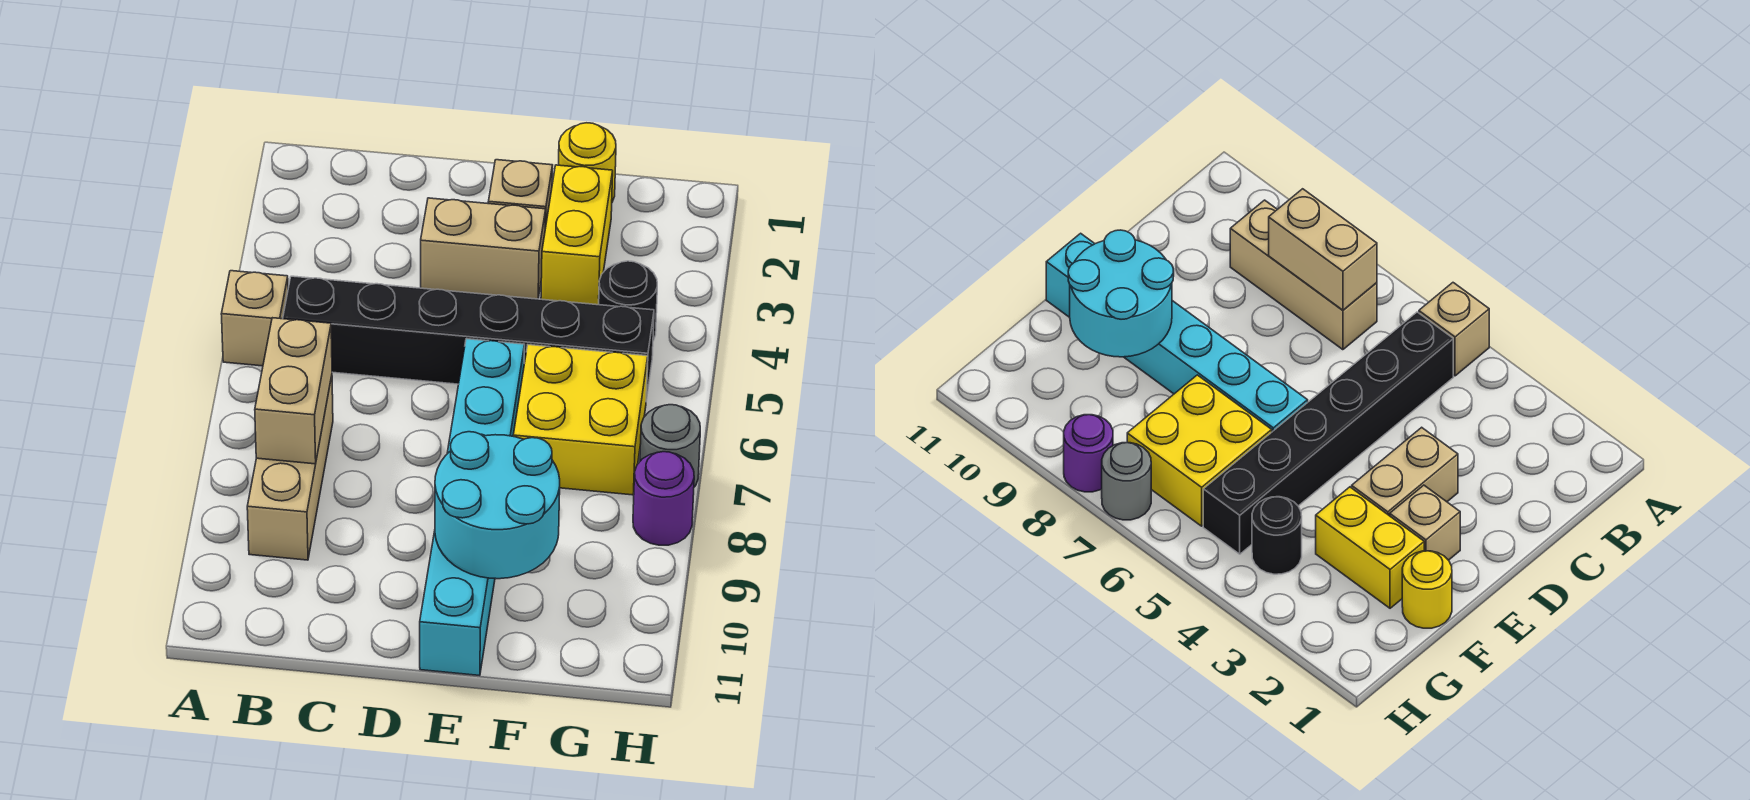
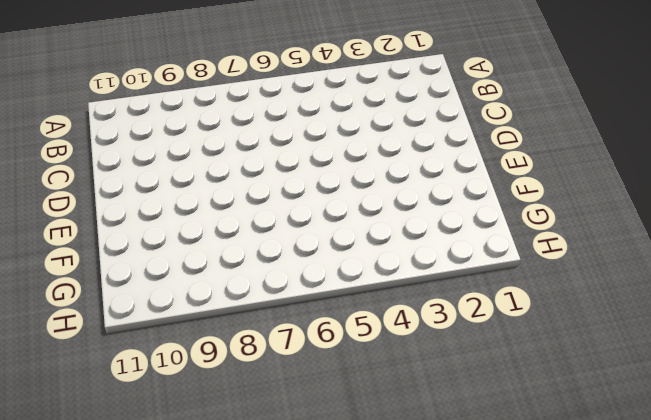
none -> tan brick A5 level 1
none -> black brick B5:G5 level 1
none -> tan brick B7:B9 level 1

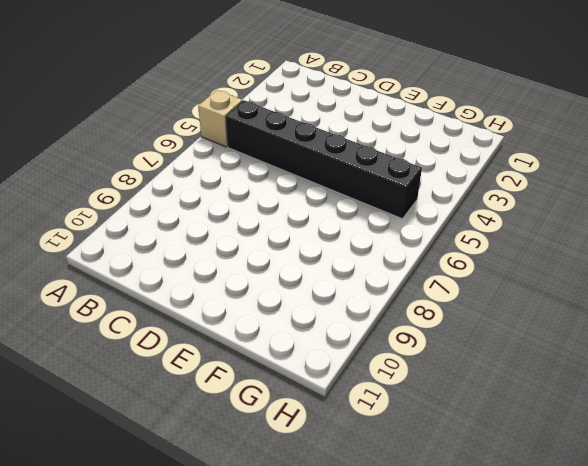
none -> tan brick B7:B9 level 1
none -> tan brick D3:E3 level 1
none -> tan brick E2 level 1

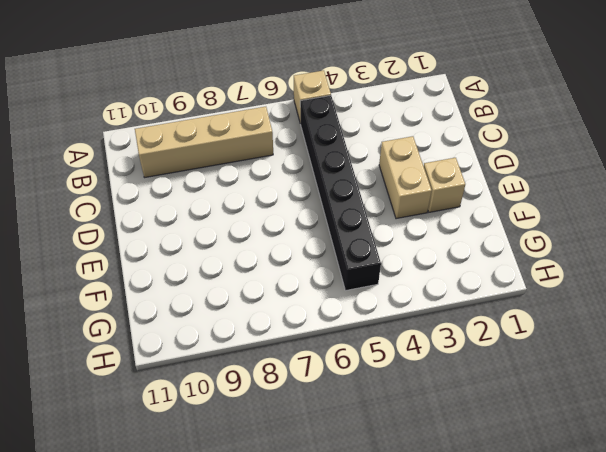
tan brick B7:B10 level 1 -> tan brick B7:B9 level 1
none -> cyan brick E6:E11 level 1
none -> yellow round brick F1 level 1
none -> yellow brick F2:F3 level 1

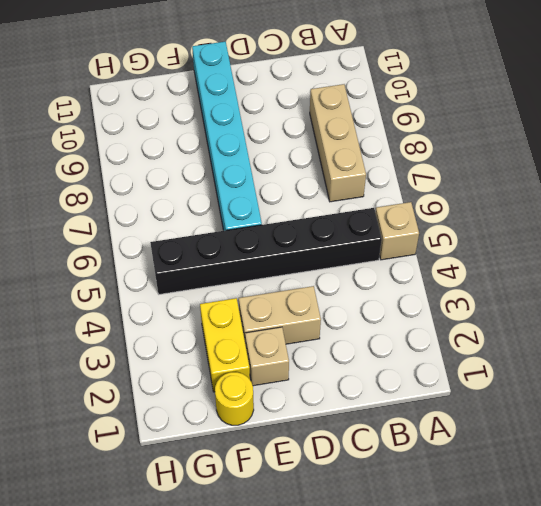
none -> yellow brick F6:G7 level 1
none -> black round brick G4 level 1
none -> grey round brick H7 level 1

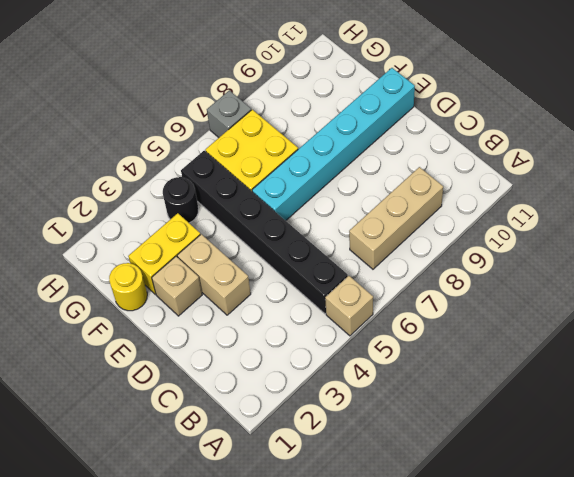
grey brick H7 level 1 -> grey round brick H7 level 1
none -> purple round brick H8 level 1
none -> tan brick B7:B8 level 2
none -> cyan round brick E9:F10 level 2

